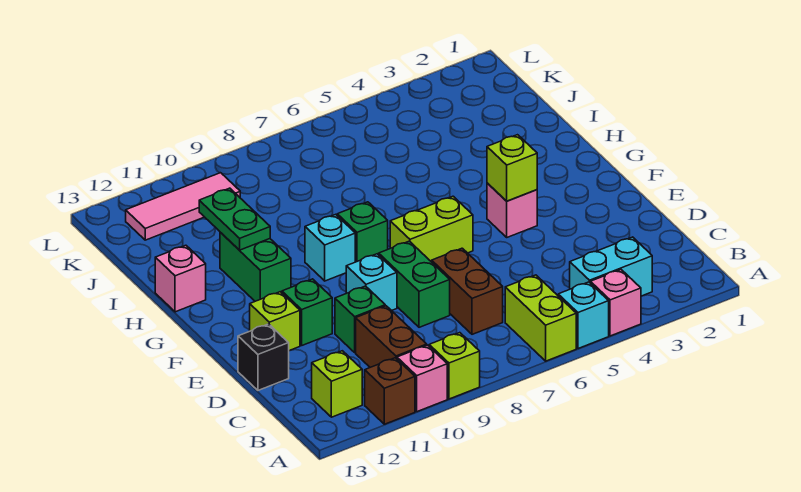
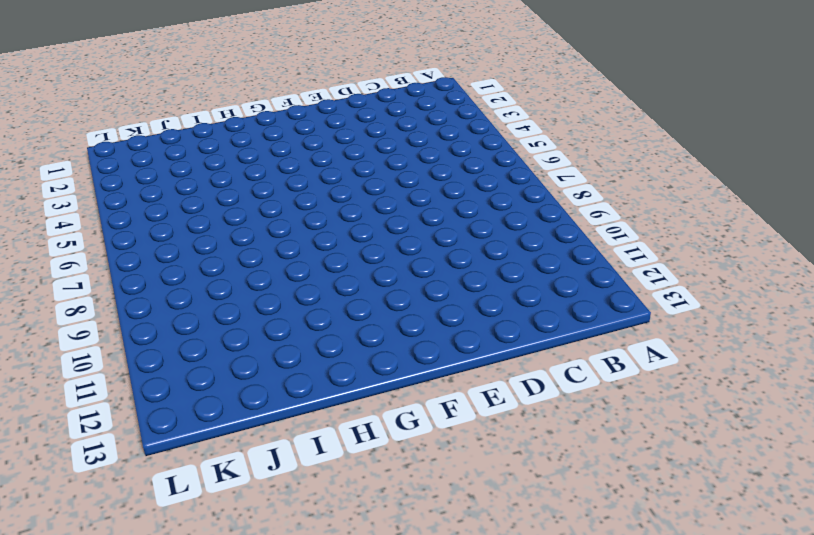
none -> pink brick A4 level 1
none -> cyan brick A5 level 1
none -> lime brick A6:B6 level 1

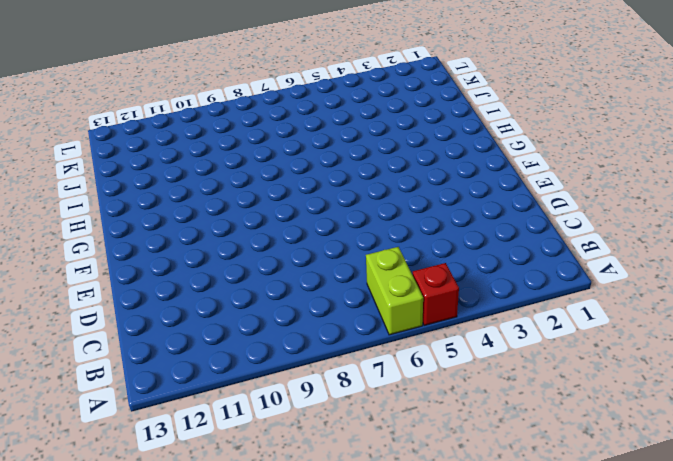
red brick A5 level 1 -> cyan brick A5 level 1
none -> pink brick A4 level 1
none -> lime brick A9 level 1
none -> pink brick A10 level 1

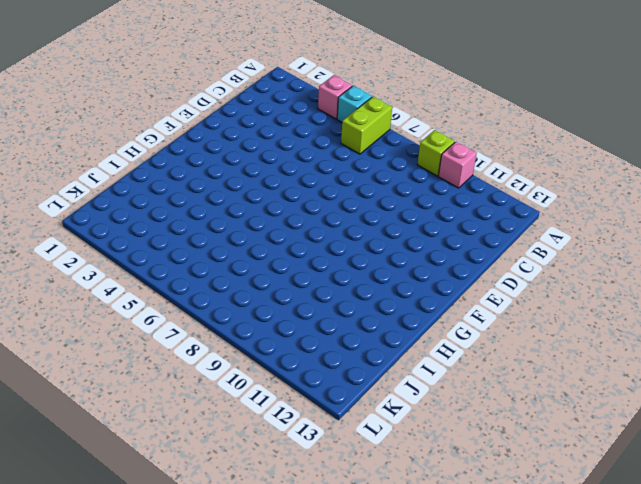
none -> brown brick A11 level 1
none -> cyan brick B3:B4 level 1
none -> brown brick B10:C10 level 1

